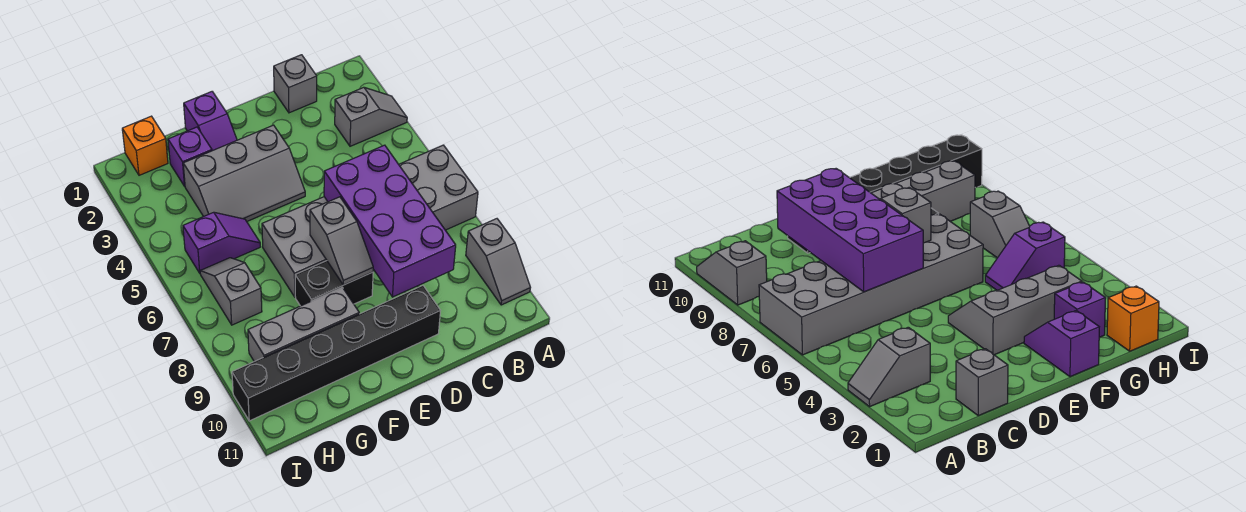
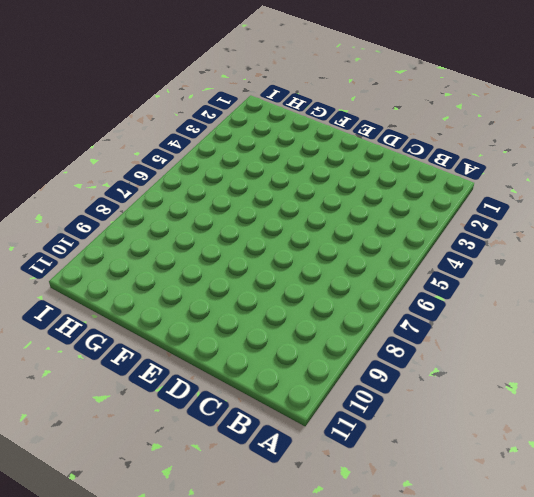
none -> grey slope A3:B3 level 1 top B
none -> grey brick A6:F7 level 1
none -> grey slope A9:A10 level 1 top 9

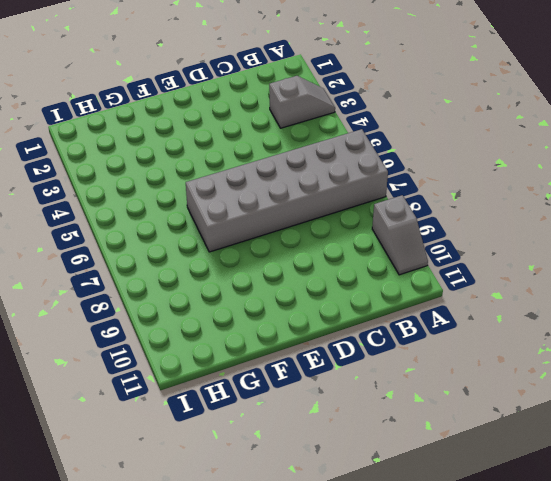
none -> grey brick C1 level 1
none -> black brick D10:I10 level 1
none -> grey slope E3:G4 level 1 top 3

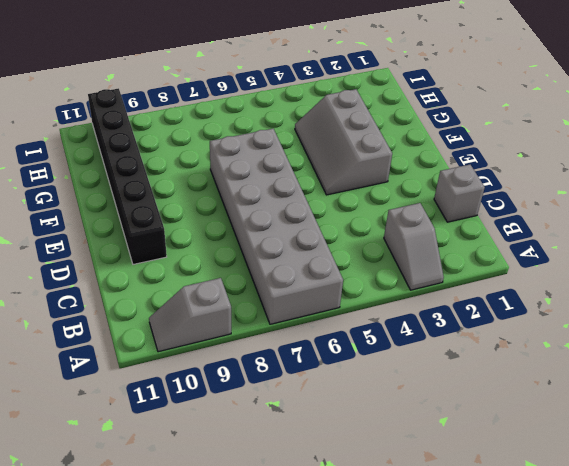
none -> black brick E8:F8 level 1
none -> purple slope F1:F2 level 1 top 1
none -> grey brick F9:H9 level 1

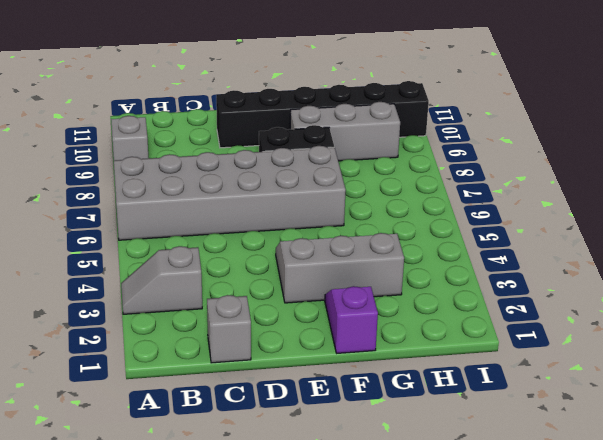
none -> purple brick G2 level 1
none -> purple slope G5:H5 level 1 top H
none -> orange brick H1 level 1

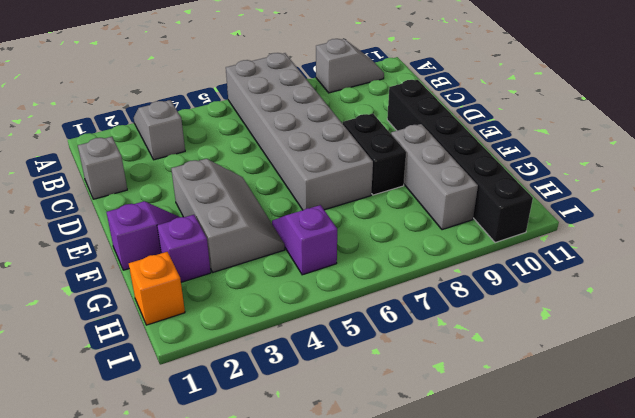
none -> grey slope H6:H7 level 1 top 7
none -> purple brick C6:D9 level 2
none -> grey slope E7:E8 level 2 top 7

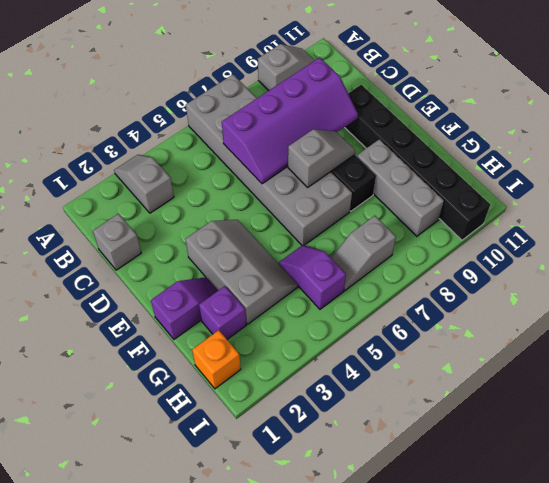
purple slope C6:D9 level 2 top C -> purple brick C6:D9 level 2

